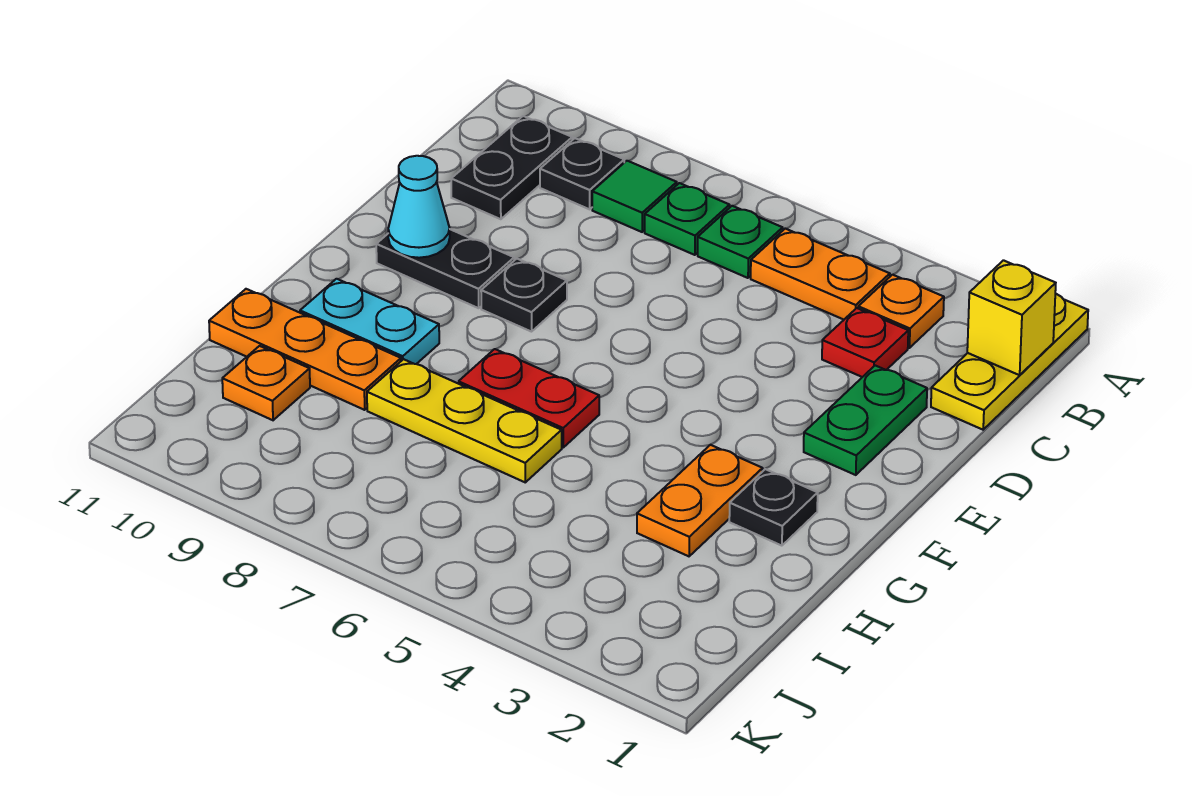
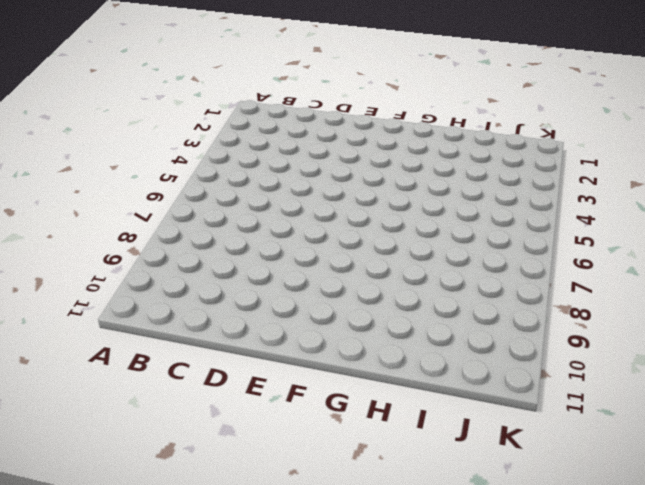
none -> yellow plate A1:C1 level 1
none -> orange plate B3 level 1
none -> orange plate B4:B5 level 1

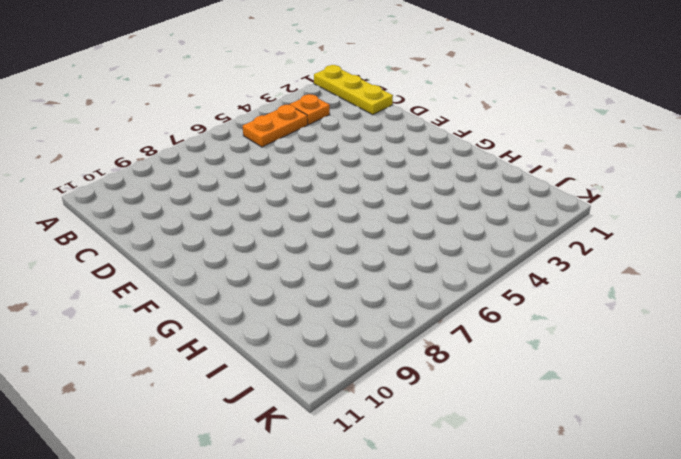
none -> green plate B6 level 1
none -> green plate B7 level 1
none -> green tile B8 level 1

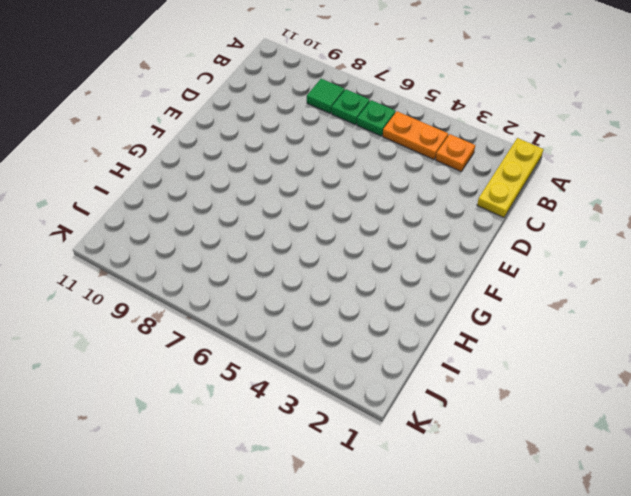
none -> black plate B9 level 1
none -> black plate B10:C10 level 1
none -> red plate C3 level 1

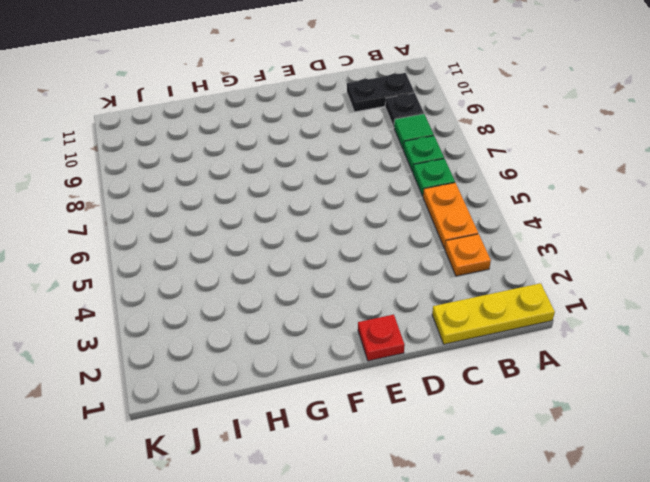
red plate E1 level 1 -> red plate C3 level 1
none -> green plate D2:E2 level 1
none -> black plate E8 level 1
none -> black plate E9:E10 level 1

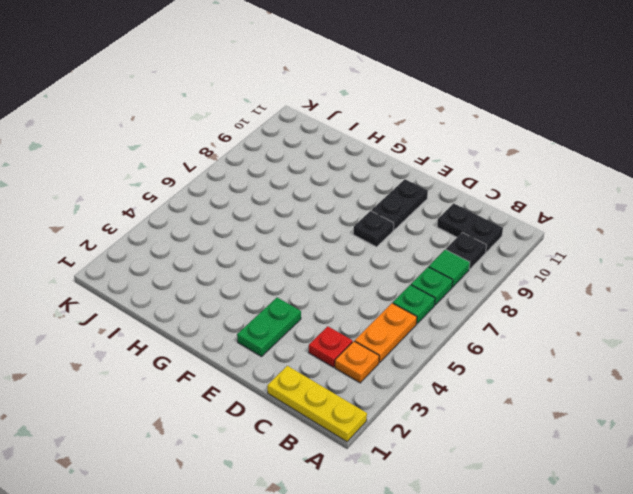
green plate E2:E3 level 1 -> green plate D2:E2 level 1
none -> black plate G2 level 1
none -> orange plate G3:H3 level 1
none -> red plate G6:G7 level 1

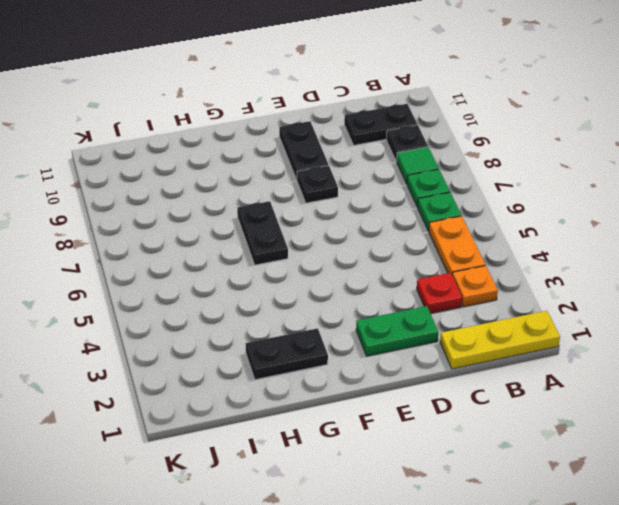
black plate G2:H2 level 1 -> black plate G2 level 1
black plate G6:G7 level 1 -> red plate G6:G7 level 1
none -> orange plate G3:H3 level 1
none -> cyan plate G9:G10 level 1
none -> yellow plate H6:H8 level 1

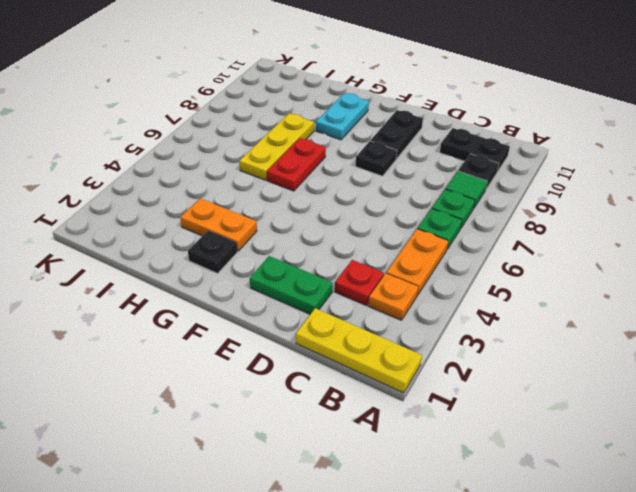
none -> orange plate H9:H11 level 1
none -> orange plate I10 level 1
none -> yellow brick B1 level 2

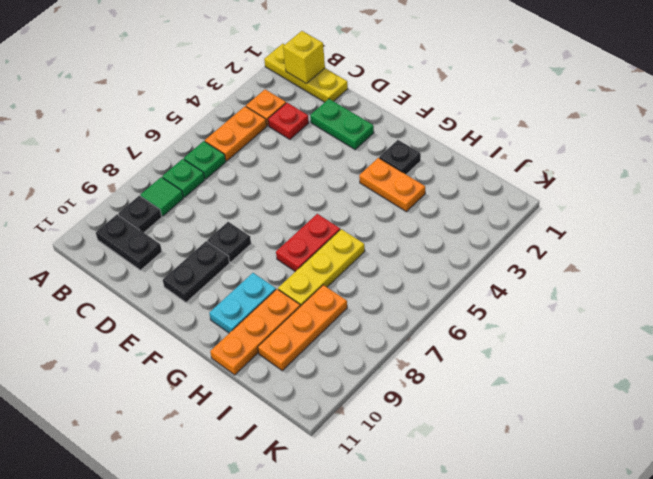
orange plate I8:I10 level 1 -> orange plate I10 level 1
none -> cyan cone E10 level 2

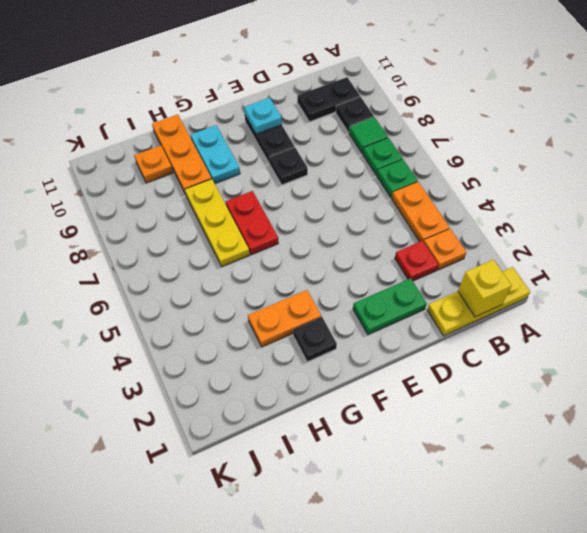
cyan plate E10 level 2 -> cyan cone E10 level 2

